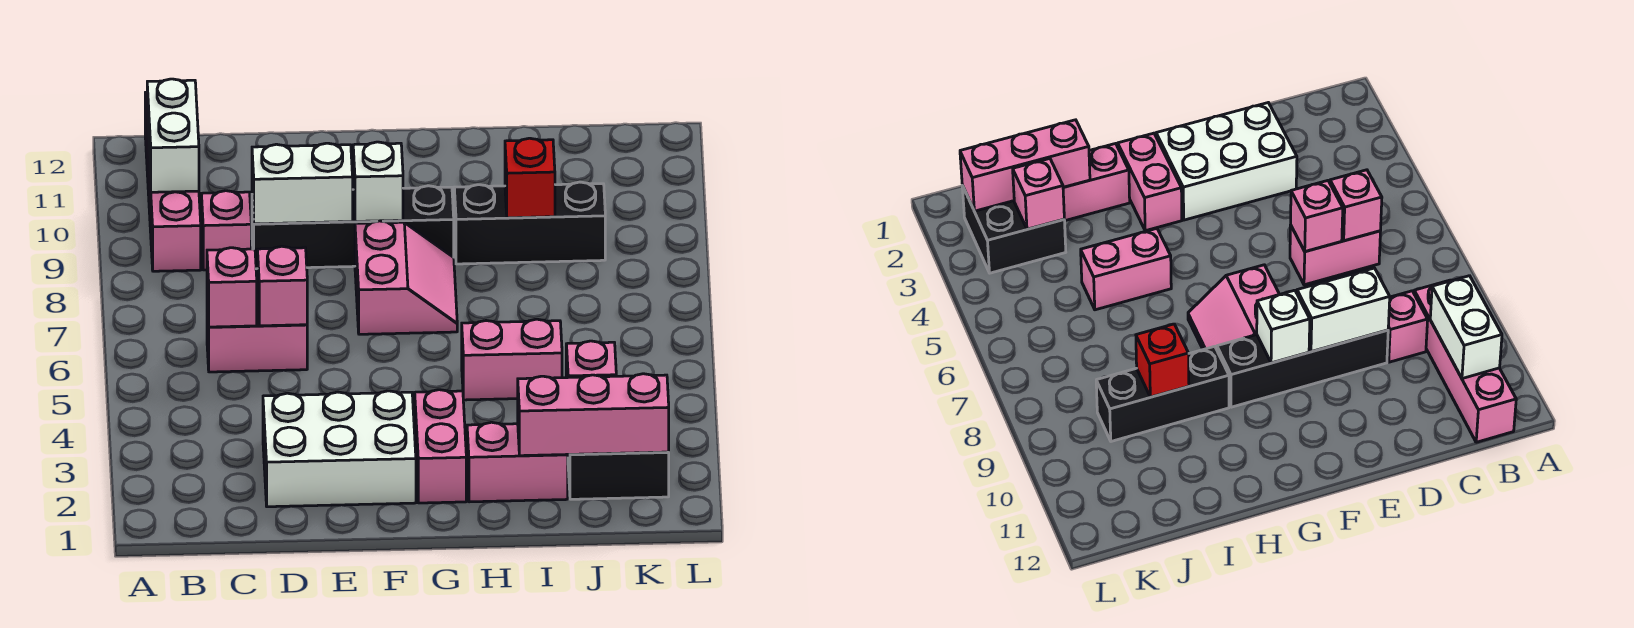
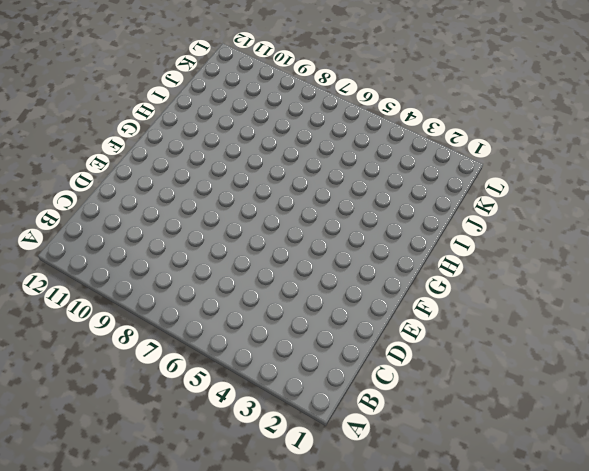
none -> pink brick B9:B12 level 1
none -> pink brick C6:D6 level 1
none -> pink brick C9 level 1

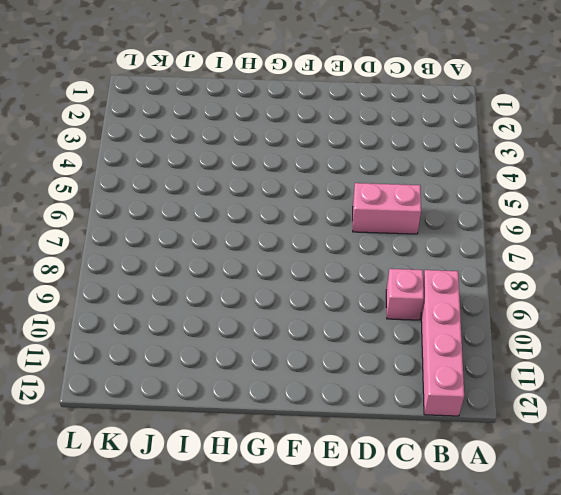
none -> white brick D2:F3 level 1
none -> black brick D9:G9 level 1
none -> pink slope F7:G8 level 1 top F

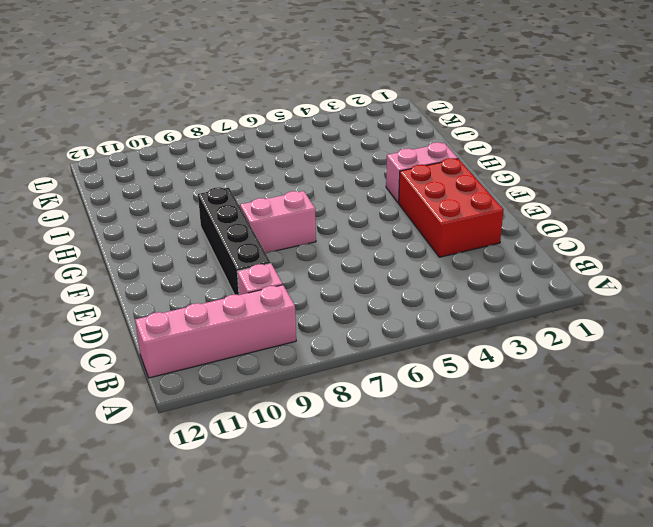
red brick D2:F3 level 1 -> white brick D2:F3 level 1
none -> pink brick C6:D6 level 1
none -> pink brick H2:I2 level 1
none -> pink brick H5:I5 level 1

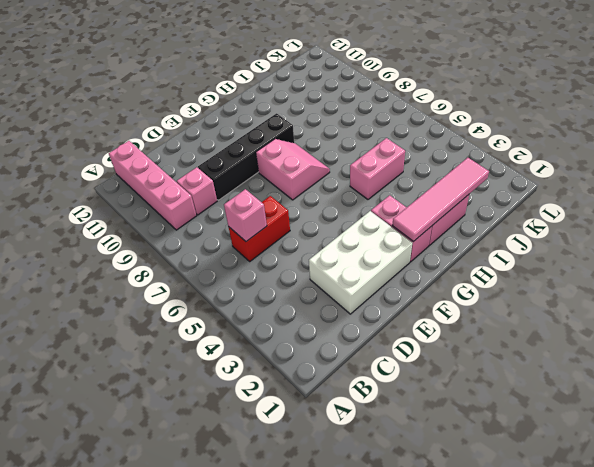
red brick C6:D6 level 1 -> pink brick C6:D6 level 1
pink tile G2:J2 level 2 -> pink brick I2:K2 level 2
none -> black brick H9:J9 level 1
none -> black brick J2:K3 level 1
none -> white brick B10:B11 level 2

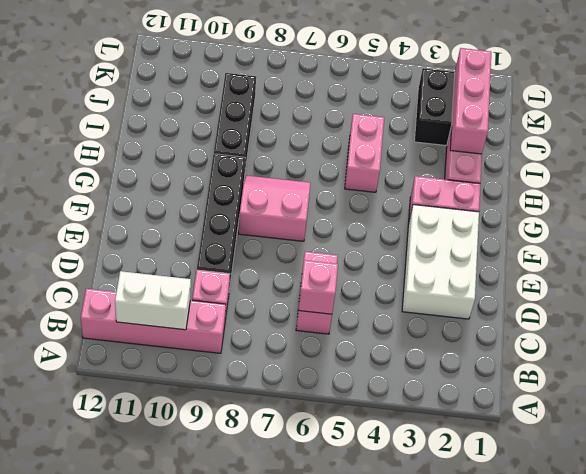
none -> pink brick D6 level 2
none -> white brick D9:E9 level 2
none -> white brick F9 level 2

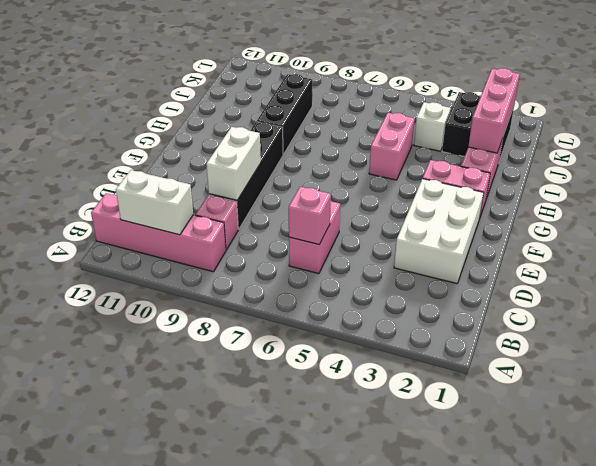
white brick J4 level 1 -> white brick F9 level 2
none -> pink slope F7:G8 level 1 top F
none -> pink brick D6 level 2
none -> red brick I9 level 2

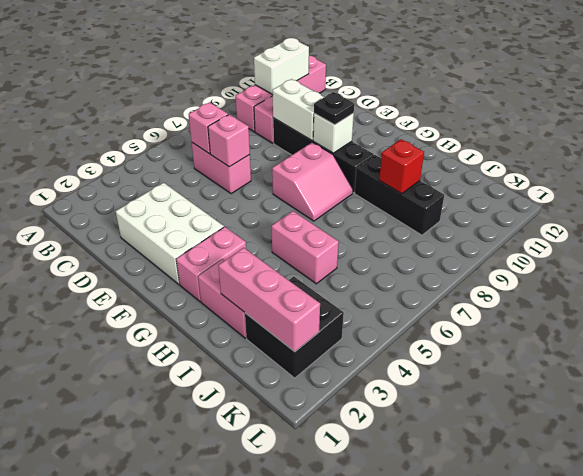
black plate F9 level 3 -> none
none -> pink brick J3 level 2

